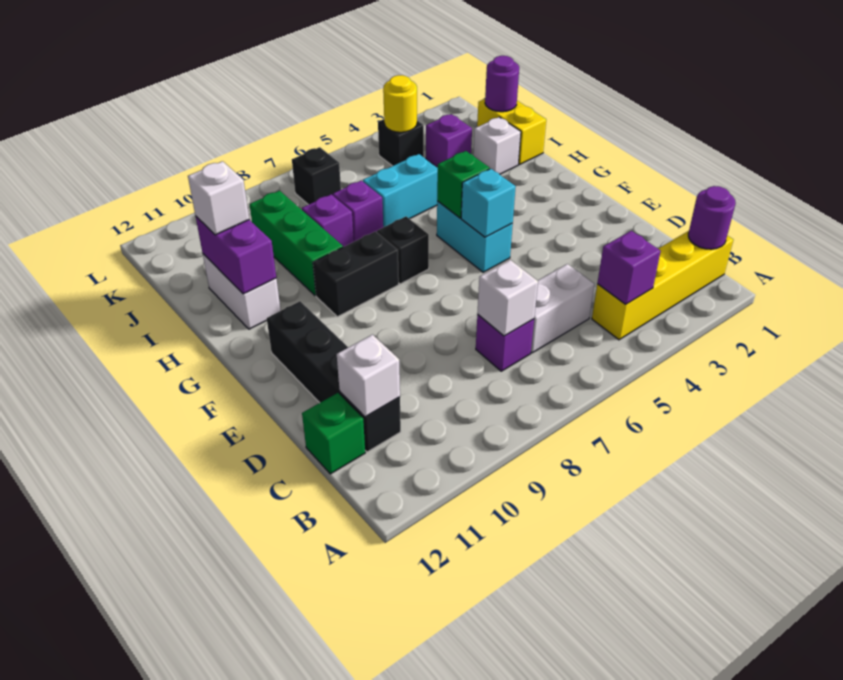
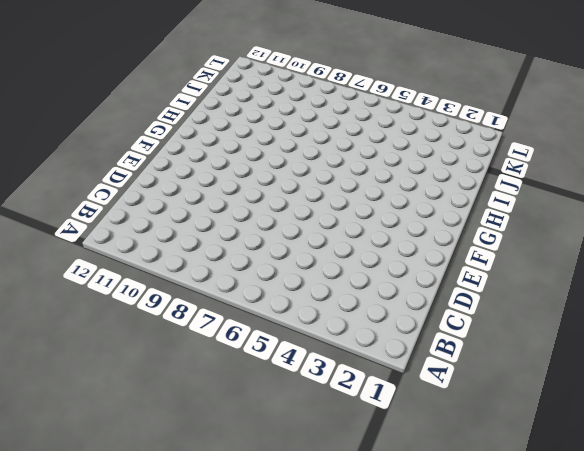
none -> yellow brick B1:B4 level 1
none -> white brick C5:C6 level 1
none -> purple brick C7 level 1

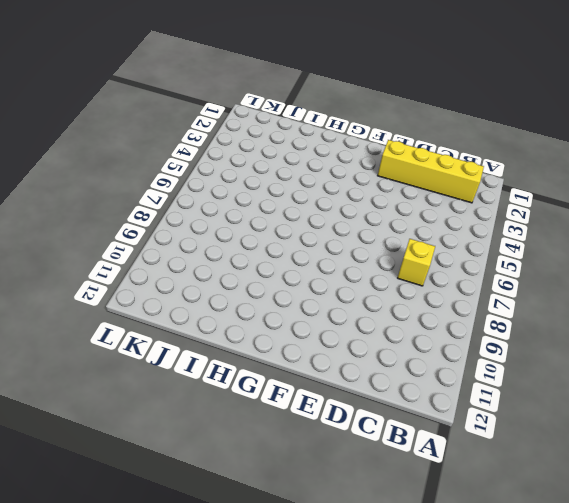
yellow brick B2:E2 level 1 -> yellow brick B1:B4 level 1
yellow brick C7 level 1 -> purple brick C7 level 1
none -> white brick C5:C6 level 1
none -> black brick C11:F11 level 1
none -> green brick C12 level 1

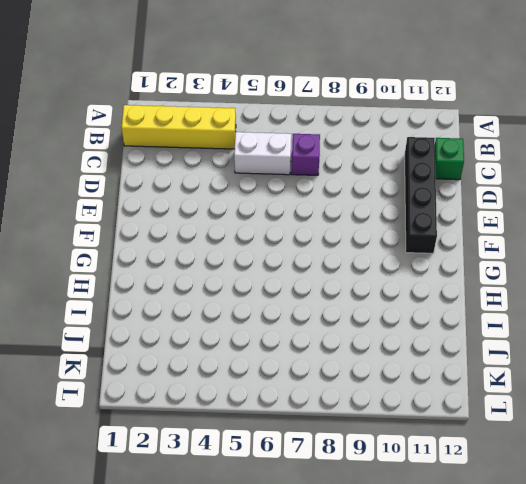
none -> cyan brick F5:G5 level 1
none -> black brick G7 level 1
none -> black brick G8:G9 level 1

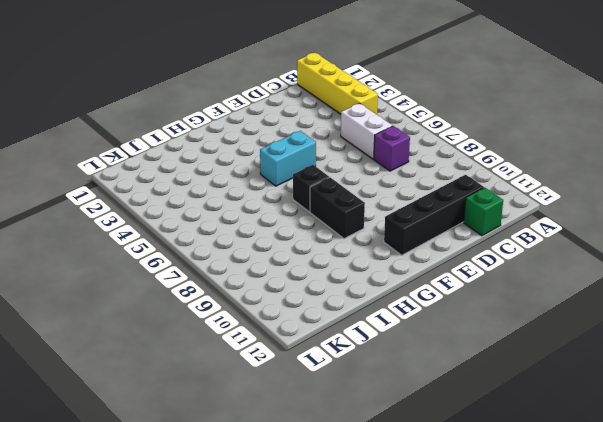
none -> green brick H9:J9 level 1
none -> white brick H11:I11 level 1
none -> yellow brick I1:J1 level 1

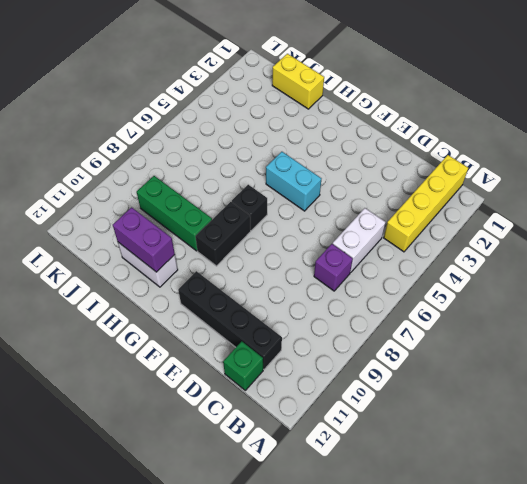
none -> white brick I2 level 1
none -> cyan brick I5:I6 level 1
none -> purple brick I7 level 1

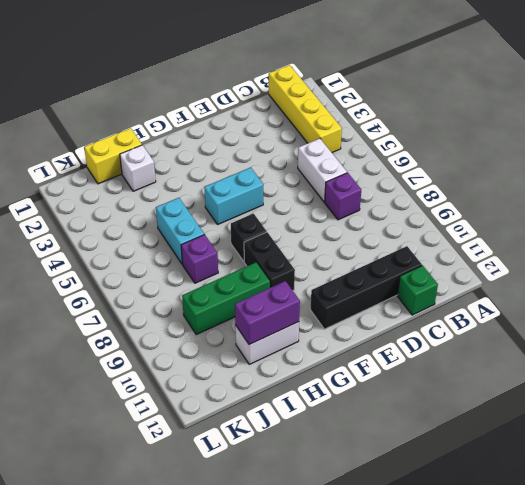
none -> purple brick I8 level 1
none -> purple brick J3 level 1
none -> black brick K4 level 1

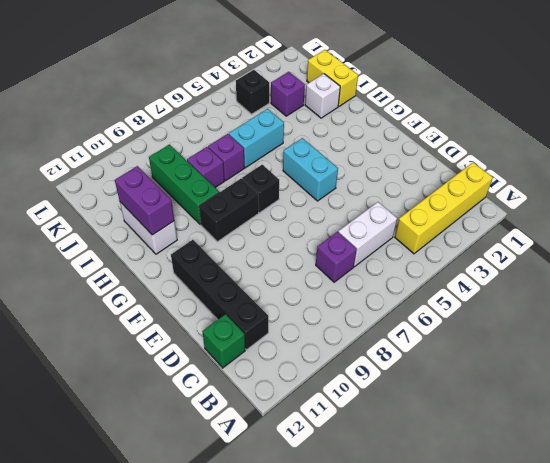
none -> black brick K7 level 1
none -> purple round brick B1 level 2
none -> purple brick B4 level 2

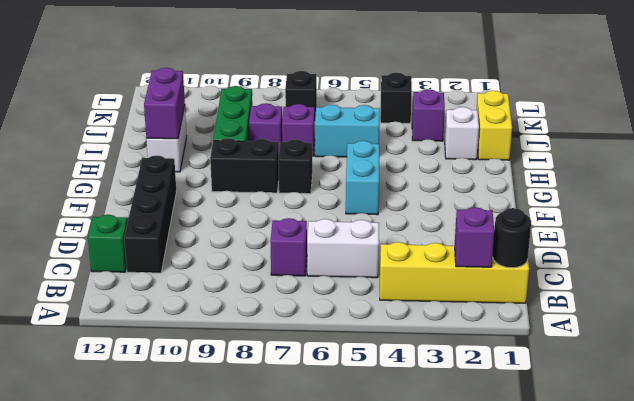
black round brick B1 level 2 -> purple round brick B1 level 2
purple brick B2 level 2 -> purple brick B4 level 2
none -> white brick C7 level 2
none -> white brick C11 level 2
none -> cyan brick F5 level 2

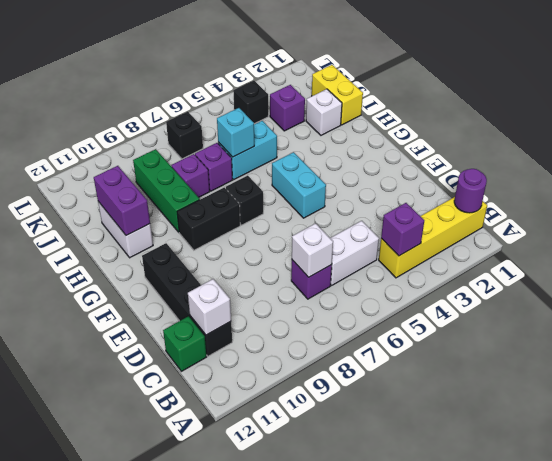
cyan brick I6 level 2 -> cyan brick F5 level 2
none -> green brick G5 level 2
none -> purple round brick J1 level 2
none -> yellow round brick K4 level 2

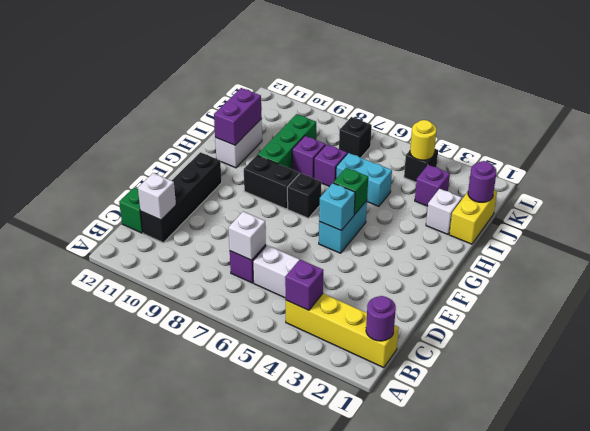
none -> white brick I11 level 3

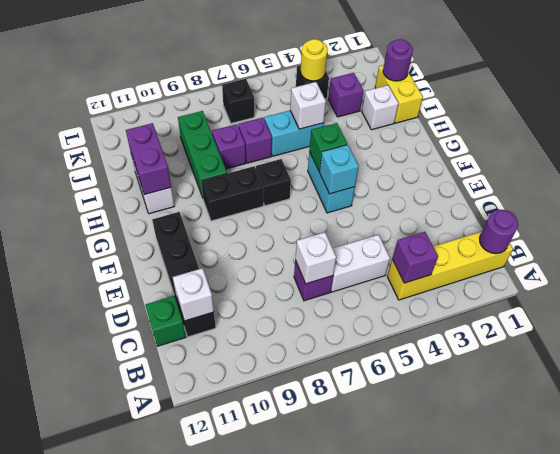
white brick I5 level 2 -> white brick I11 level 3

